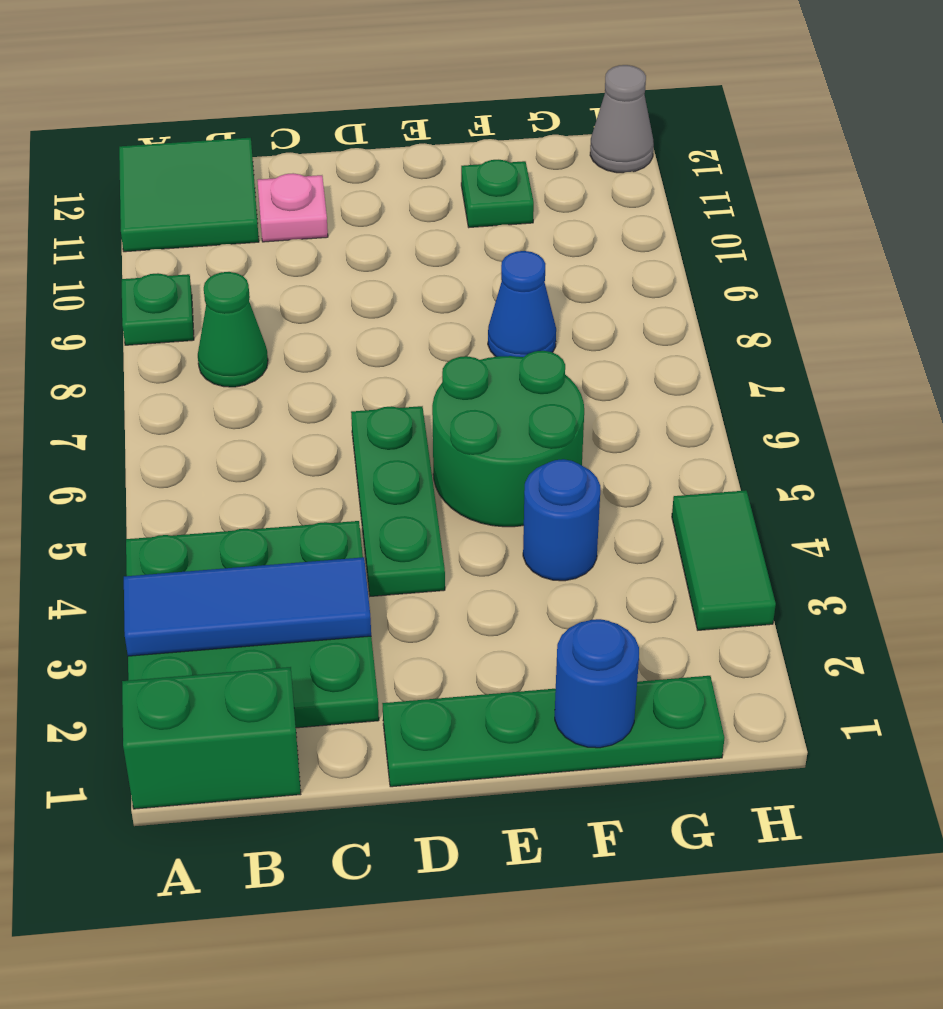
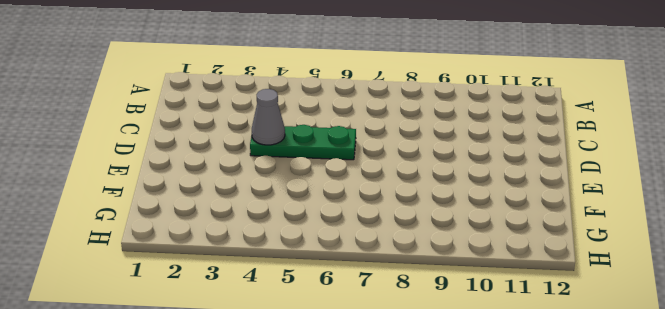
grey cone D4 level 2 -> grey cone H12 level 1
none -> green brick A1:B1 level 1
none -> green plate A2:C4 level 1
none -> green plate A9 level 1

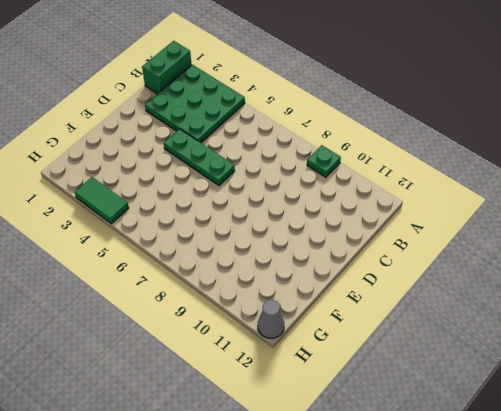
none -> green tile A11:B12 level 1
none -> green cone B8 level 1
none -> pink plate C11 level 1

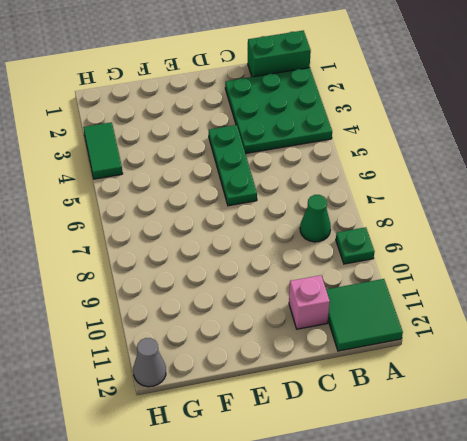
pink brick C11 level 1 -> pink plate C11 level 1
none -> green plate D1:G1 level 1
none -> green round brick E5:F6 level 1
none -> blue round brick F4 level 1

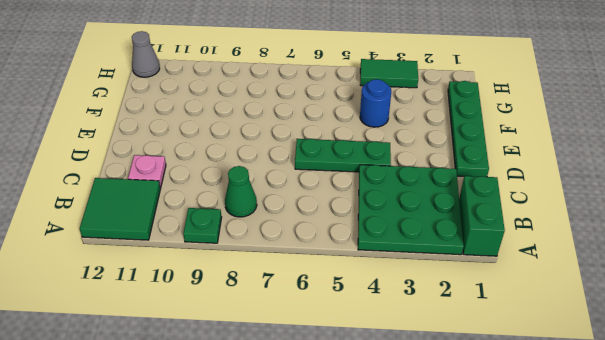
none -> green round brick E5:F6 level 1
none -> blue cone F8 level 1
none -> green plate F11 level 1

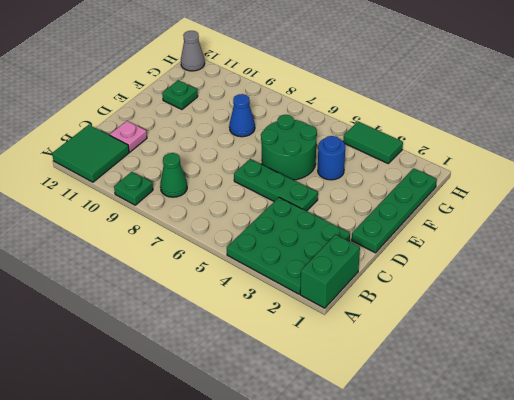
none -> blue tile A3:C3 level 2
none -> blue round brick F1 level 2

